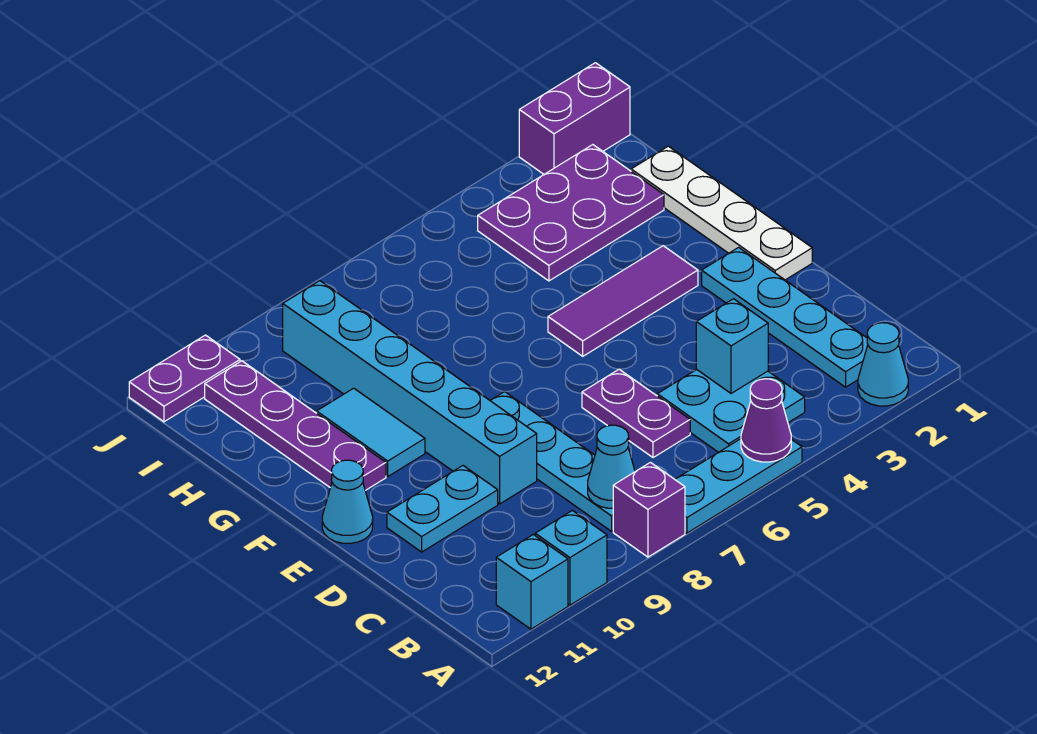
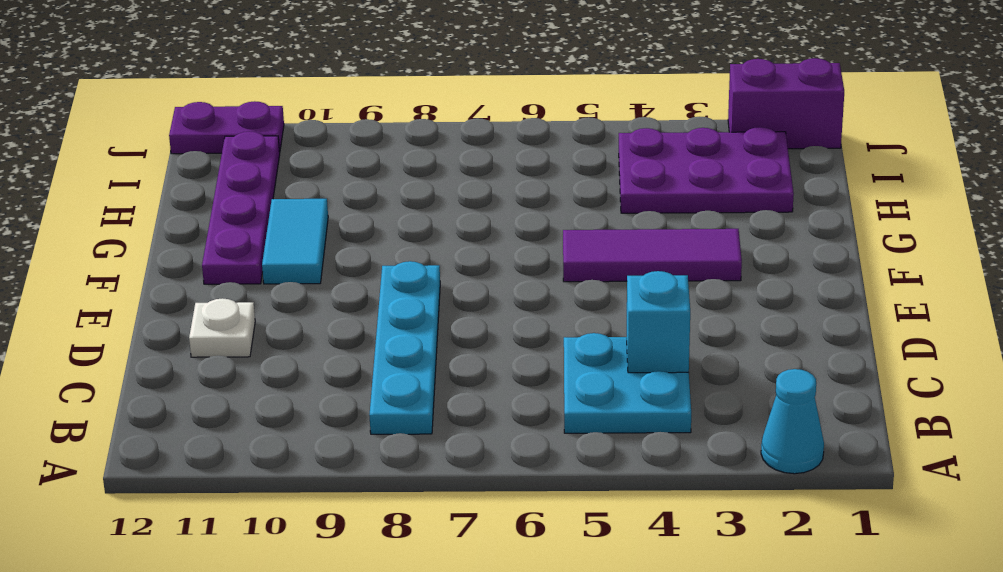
white plate D11 level 1 -> cyan plate D10:D11 level 1
none -> cyan plate A5:A7 level 1
none -> purple brick A8 level 1
none -> cyan brick A10 level 1

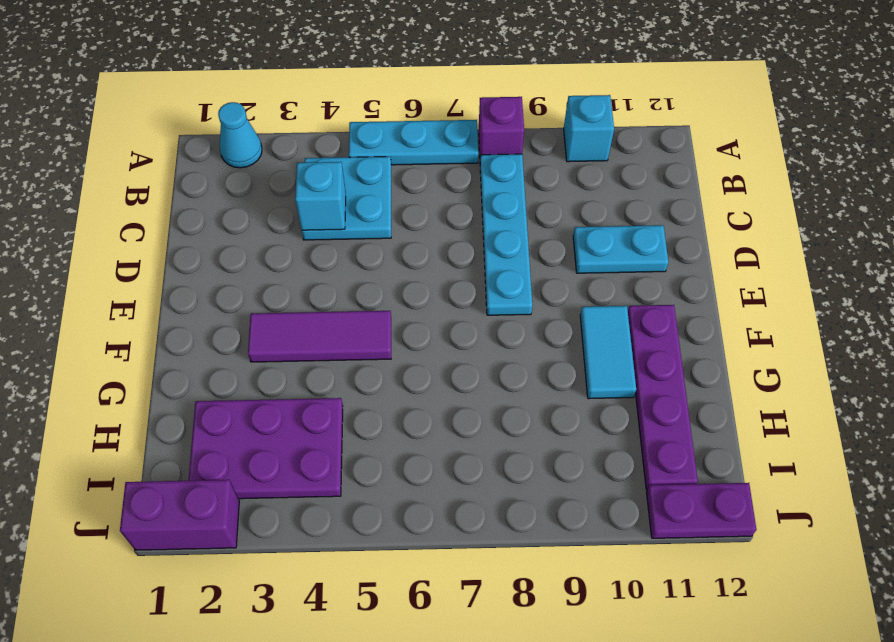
none -> cyan brick A11 level 1
none -> cyan plate B2:E2 level 1
none -> purple plate C6:D6 level 1

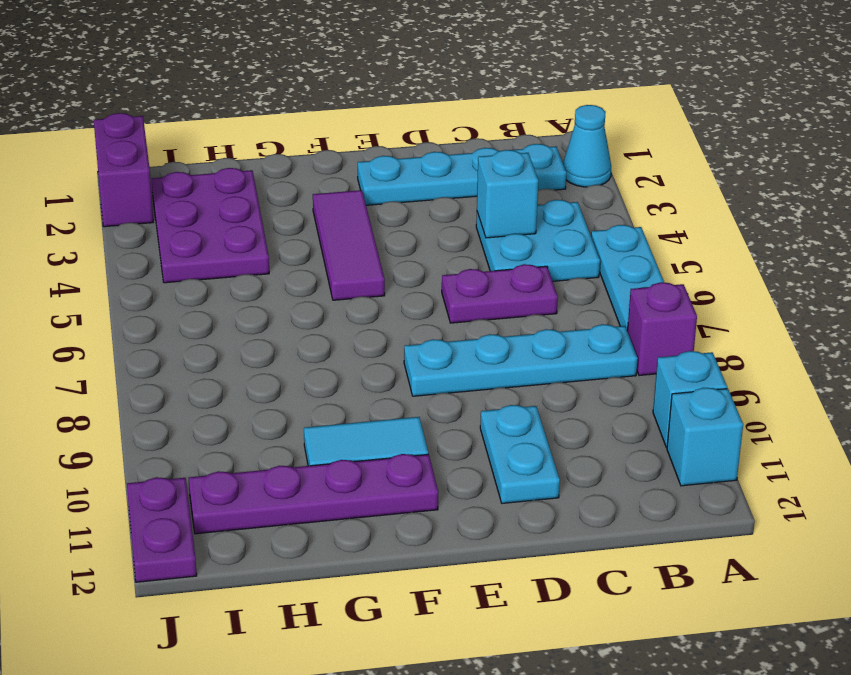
none -> cyan brick D9:I9 level 1
none -> white plate E1:H1 level 1
none -> cyan cone E12 level 1

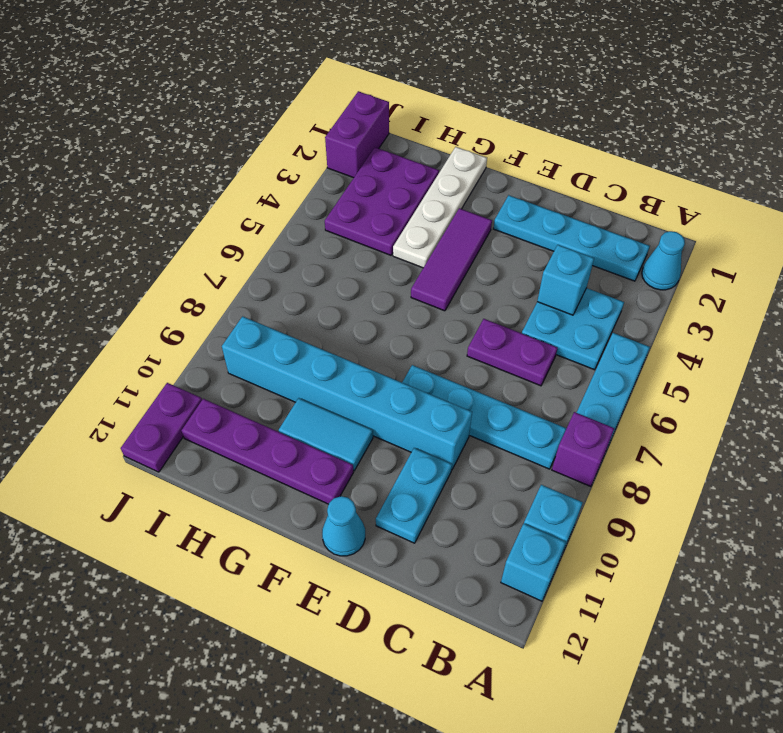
white plate G1:G4 level 1 -> white plate E1:H1 level 1
none -> purple cone A5 level 2
none -> cyan cone B8 level 2

